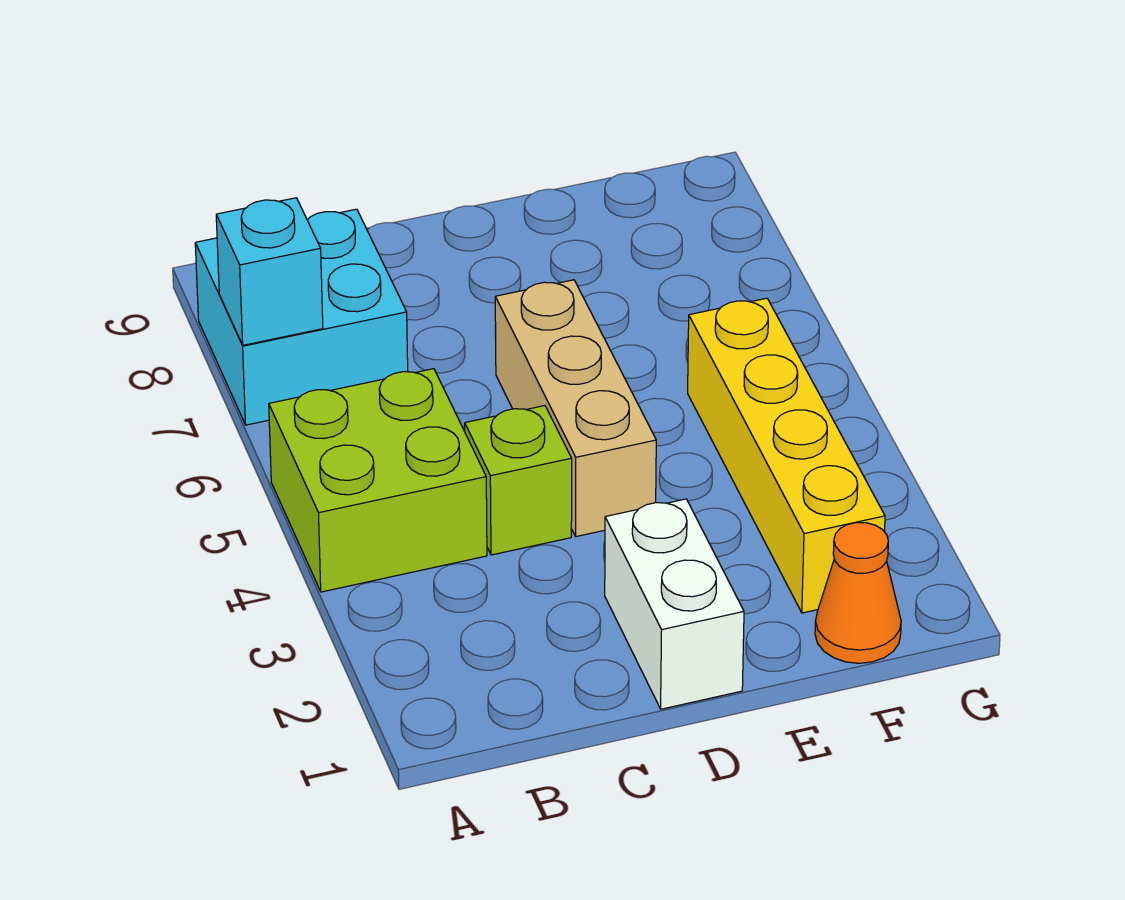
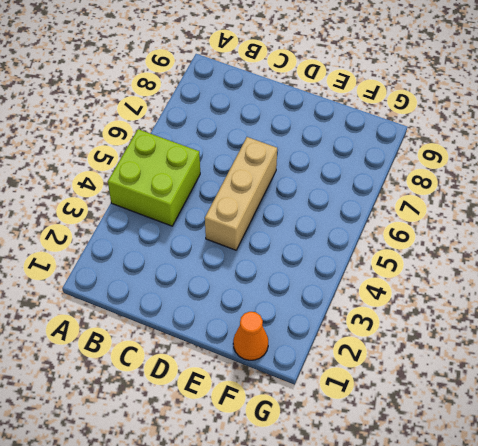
none -> cyan brick A7:B8 level 1
none -> lime brick C4 level 1

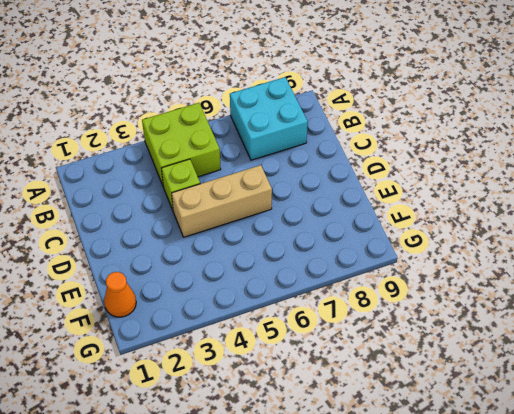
none -> white brick D1:D2 level 1
none -> yellow brick F2:F5 level 1

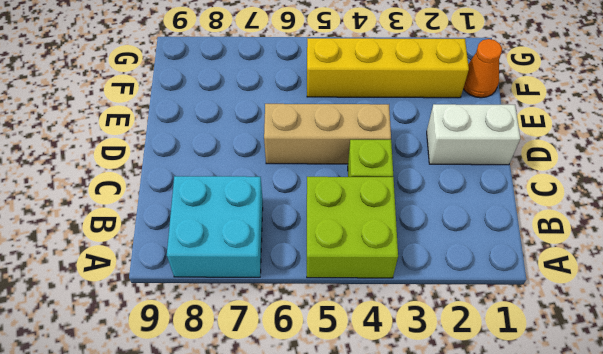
none -> cyan brick A7 level 2

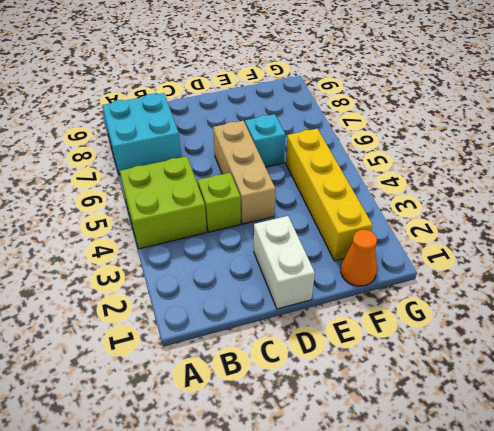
cyan brick E6 level 1 -> cyan brick A7 level 2

